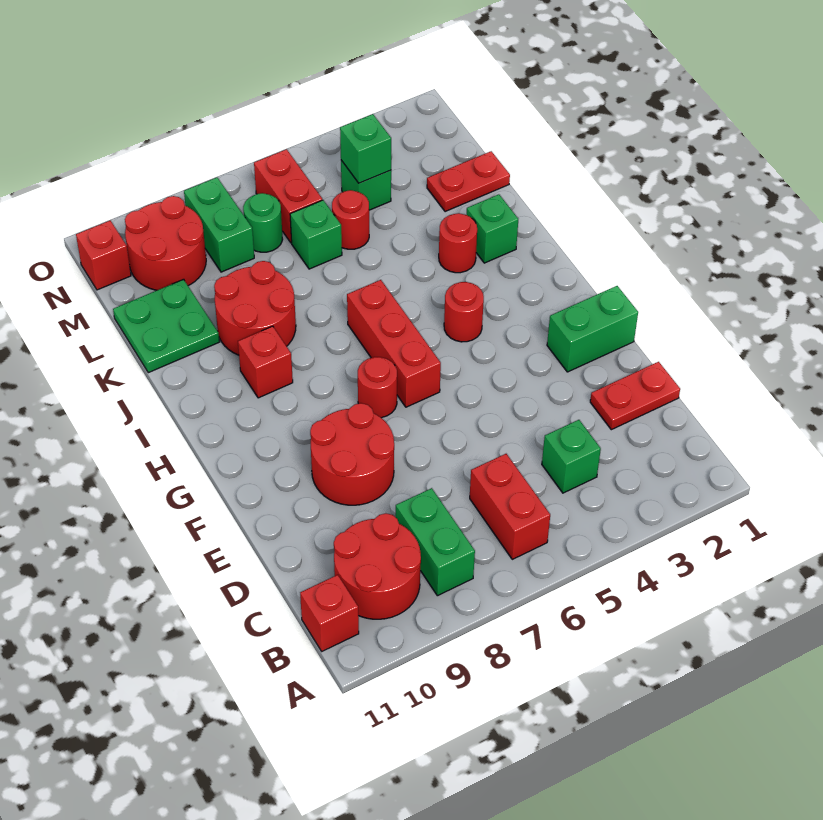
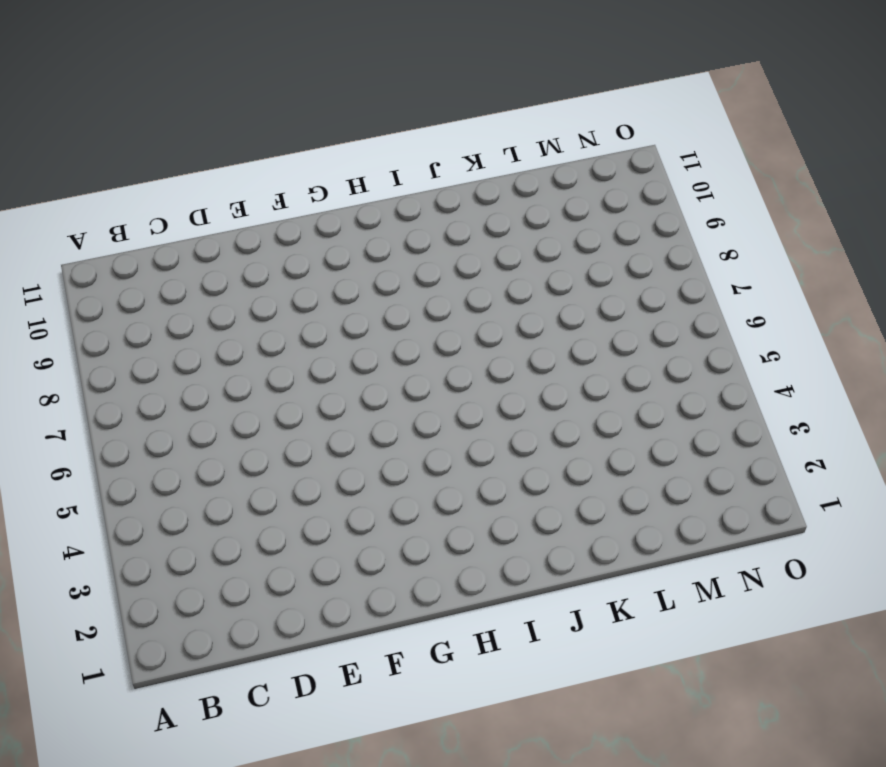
none -> red brick B6:C6 level 1
none -> green brick B8:C8 level 1
none -> red round brick B9:C10 level 1

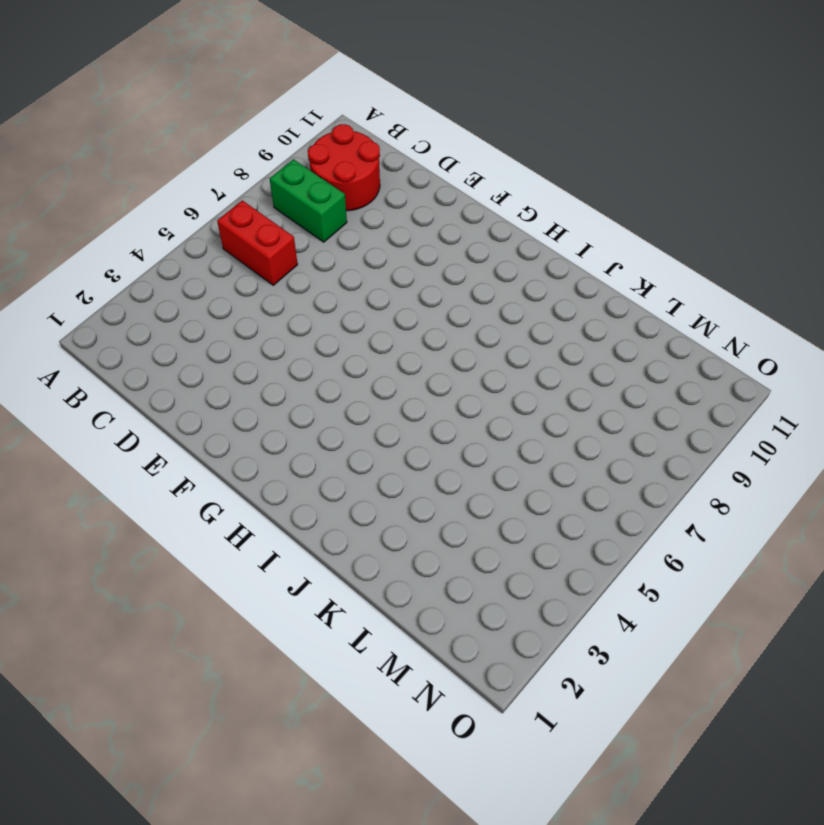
none -> red brick B11 level 1
none -> green brick C4 level 1
none -> red plate D1:D2 level 1

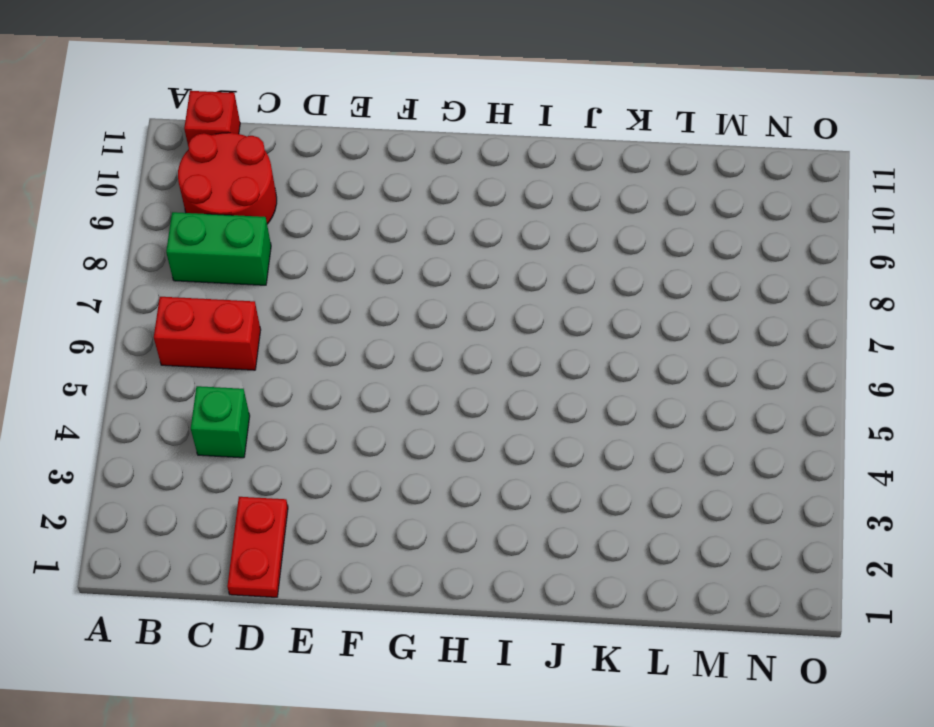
none -> red round brick E8:F9 level 1
none -> green brick F1:F2 level 1
none -> red brick G6:I6 level 1

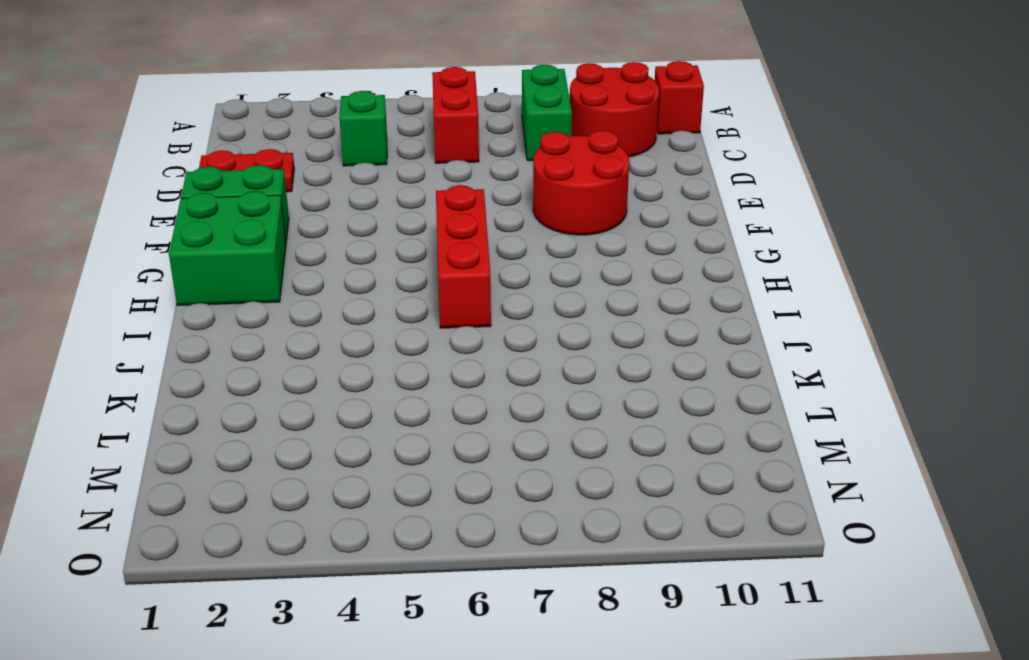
green brick G1:H2 level 1 -> none
none -> red round brick G7 level 1
none -> red round brick H4 level 1
none -> red brick I9 level 1

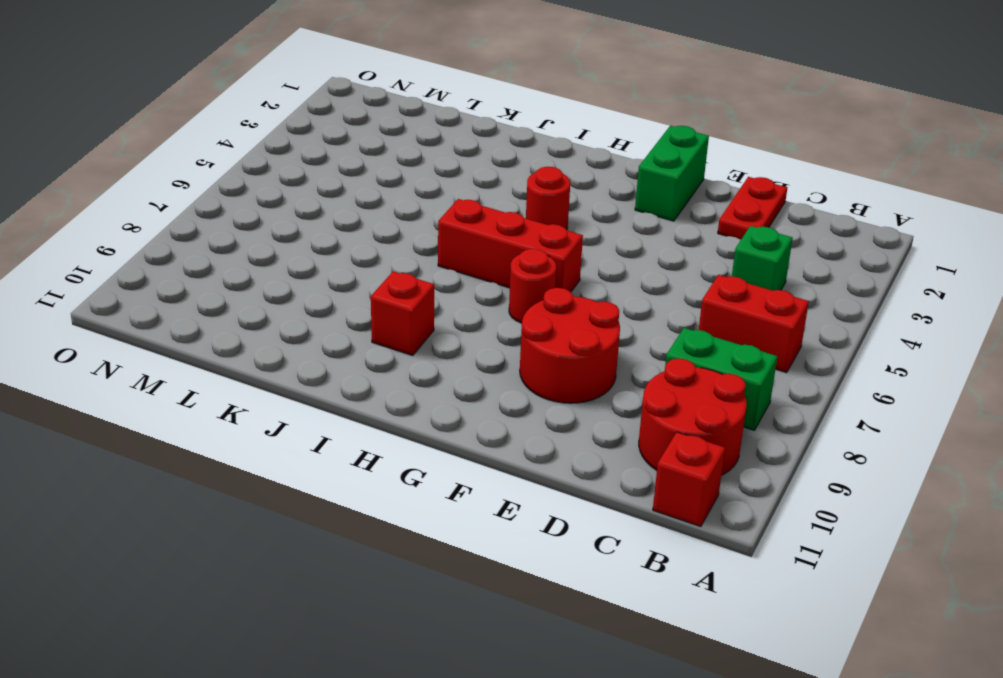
none -> green brick J2 level 1
none -> red round brick J3 level 1
none -> red round brick J8:K9 level 1

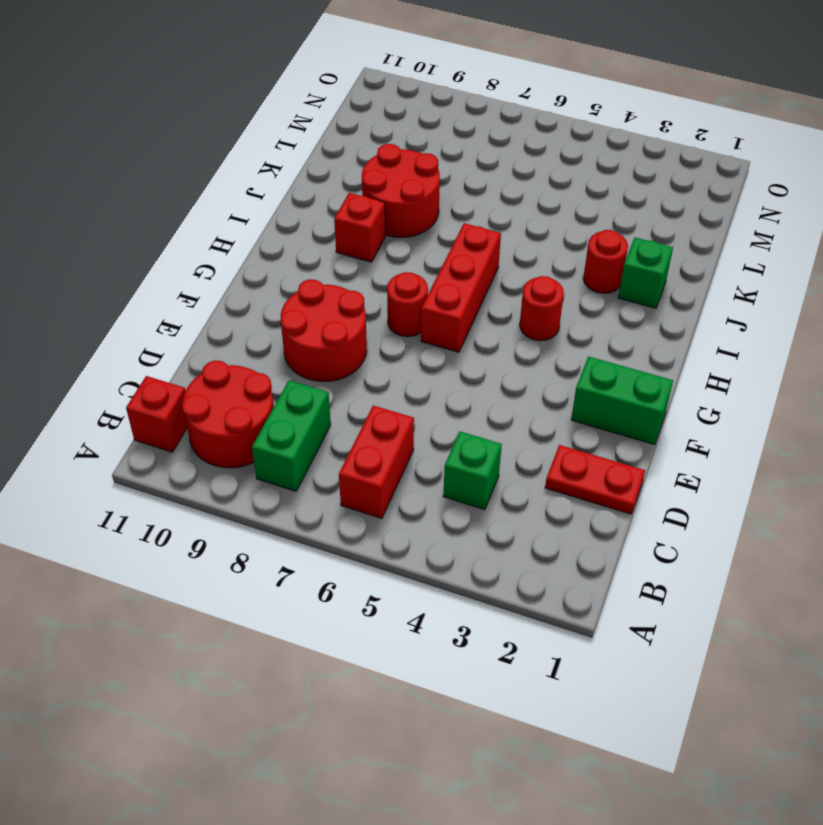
none -> green plate K10:L11 level 1
none -> red plate L1:L2 level 1
none -> red round brick L5 level 1

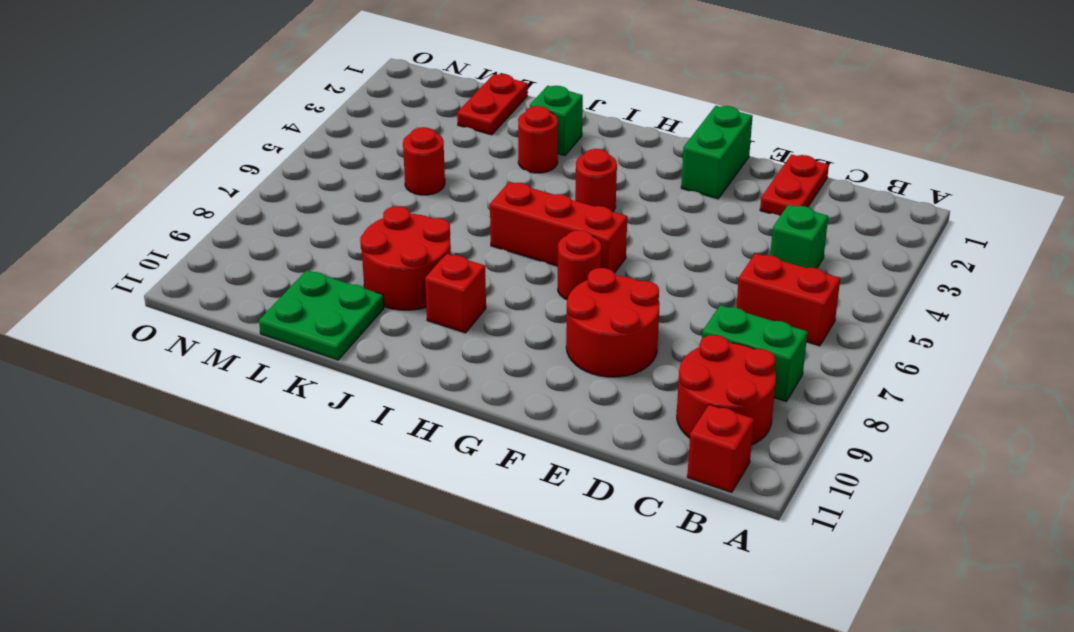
none -> green brick L6 level 1
none -> green brick M4 level 1
none -> red brick M6:N6 level 1

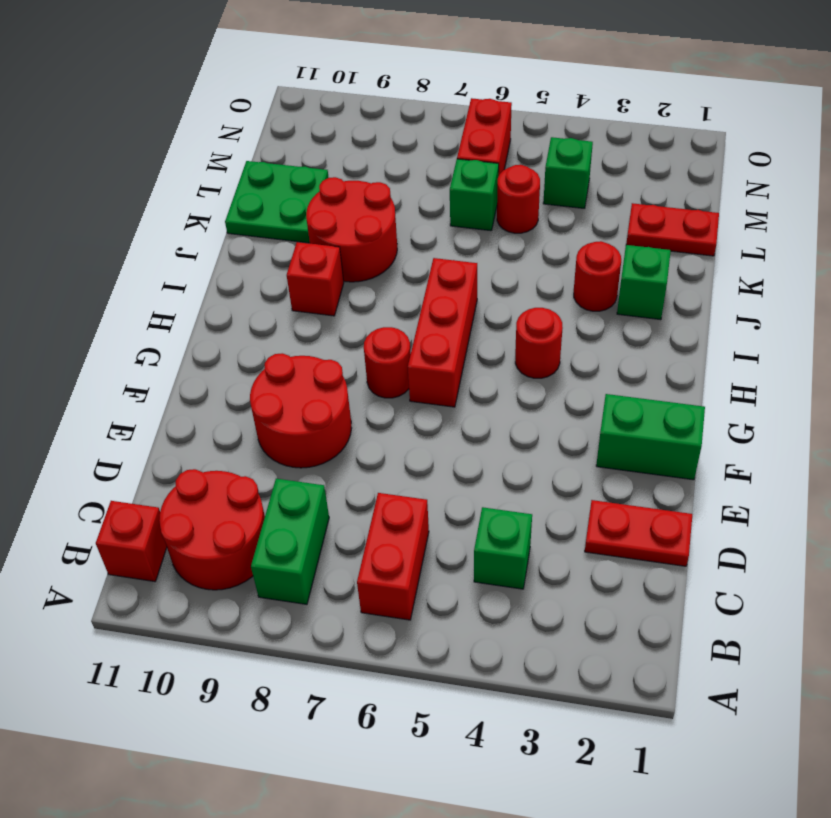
none -> green round brick M7 level 1
none -> green brick M8:N8 level 1
none -> red round brick M9:N10 level 1

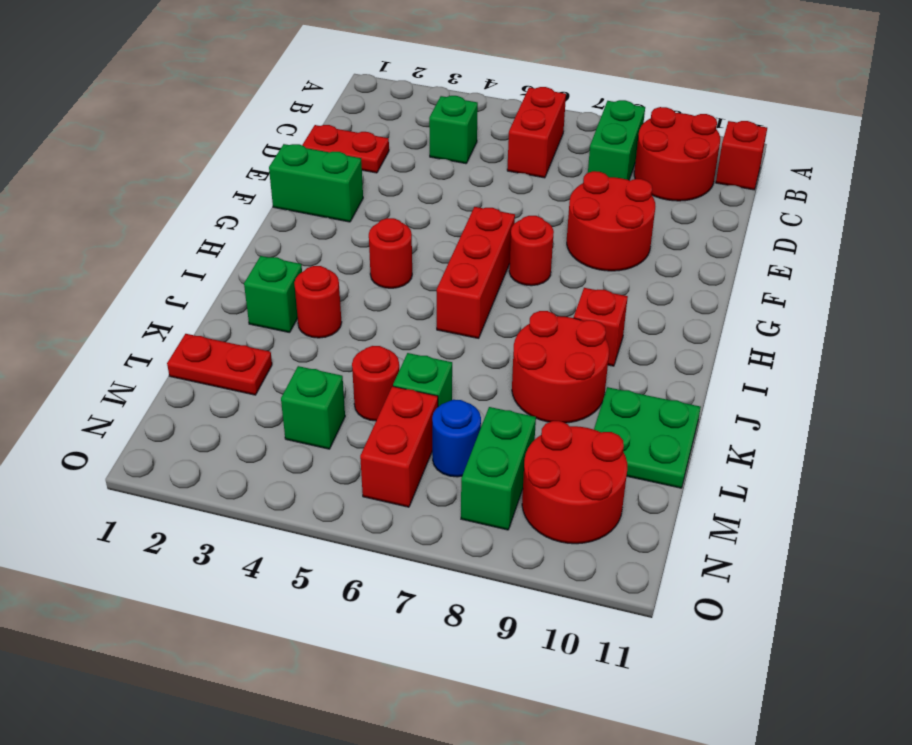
blue round brick M7 level 1 -> green round brick M7 level 1
none -> red brick N11 level 1
none -> green brick M4 level 2

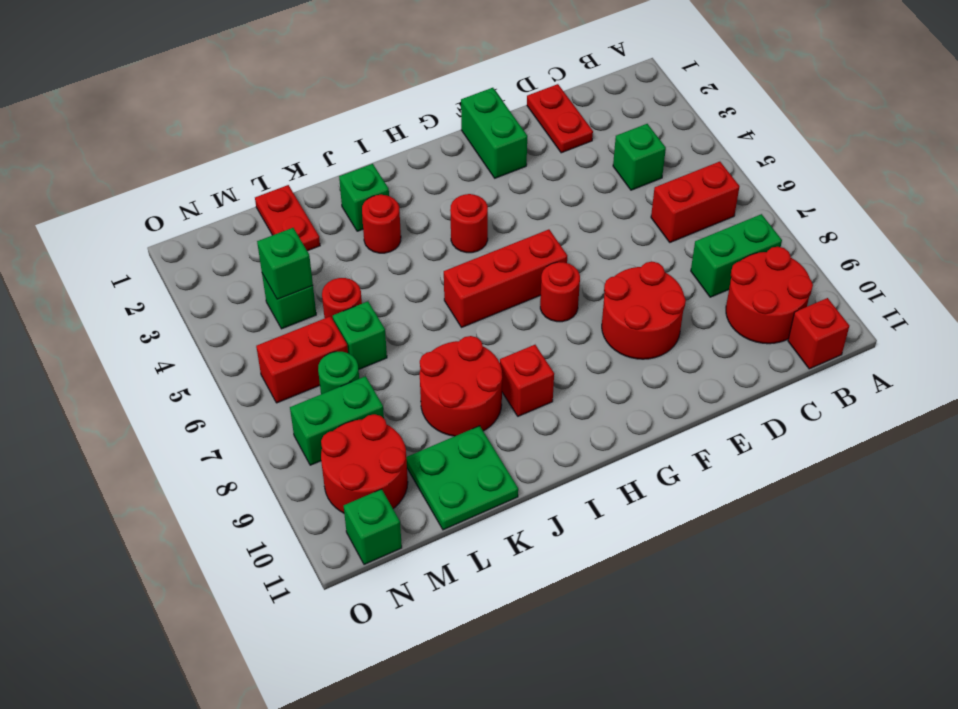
green brick N11 level 1 -> red brick N11 level 1

